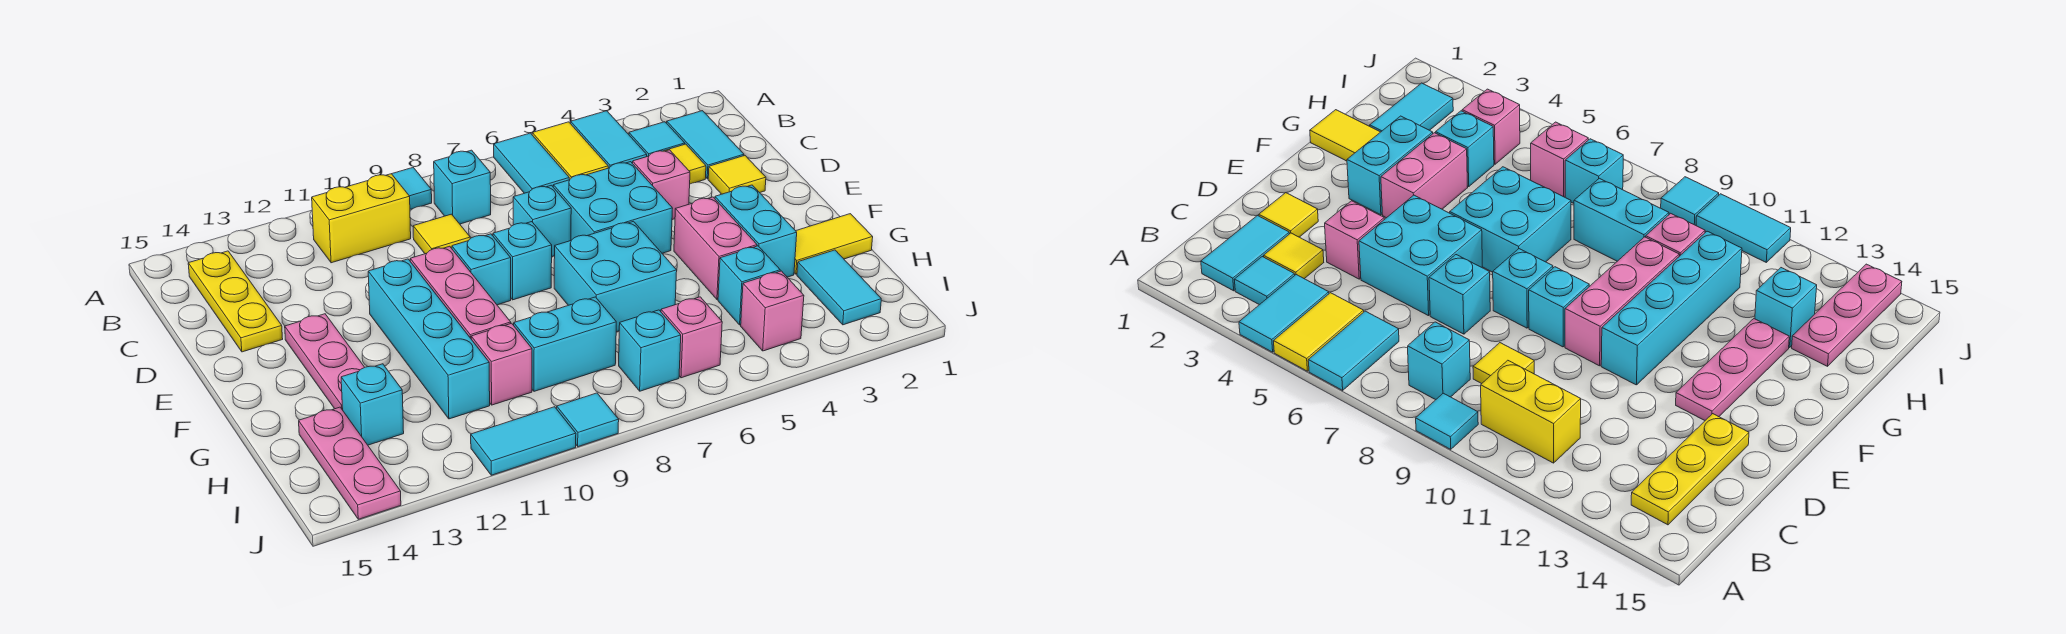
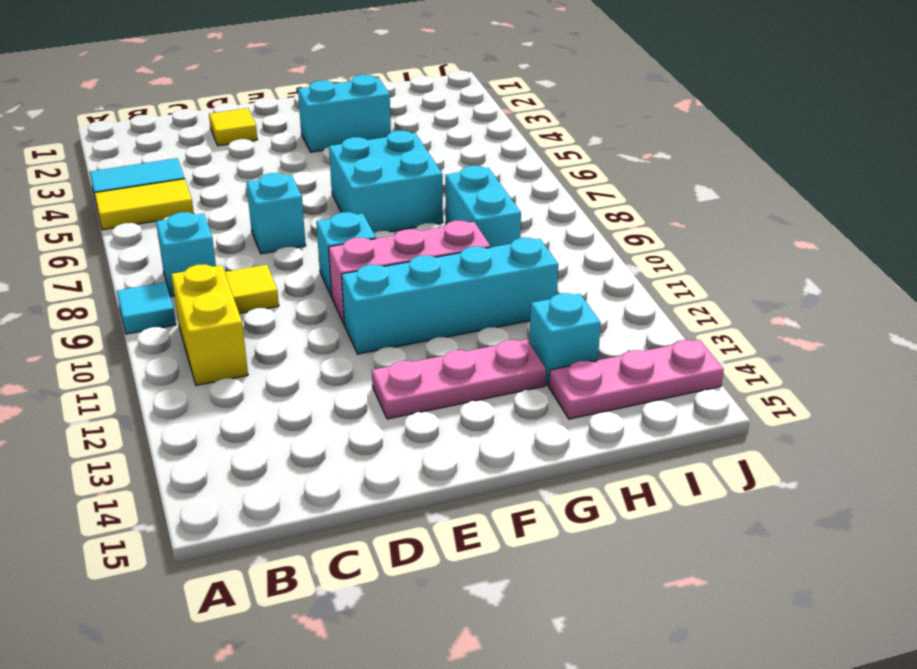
none -> cyan tile A6:B6 level 1
none -> cyan tile B2:C2 level 1
none -> cyan tile B3 level 1
none -> yellow plate B14:D14 level 1

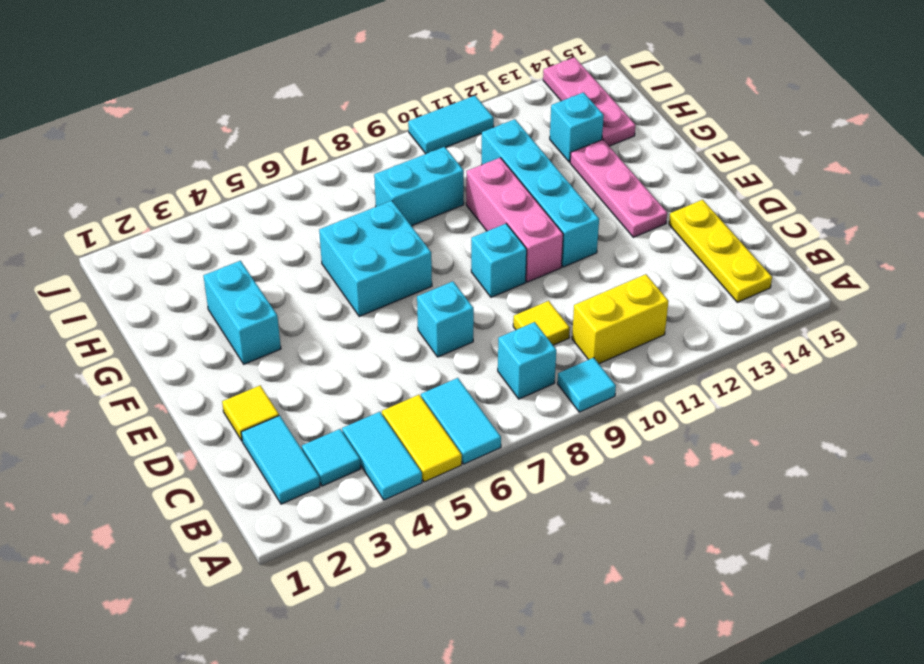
none -> yellow tile C3 level 1
none -> pink brick D4 level 1
none -> cyan brick D5:E6 level 1
none -> cyan brick E8 level 1

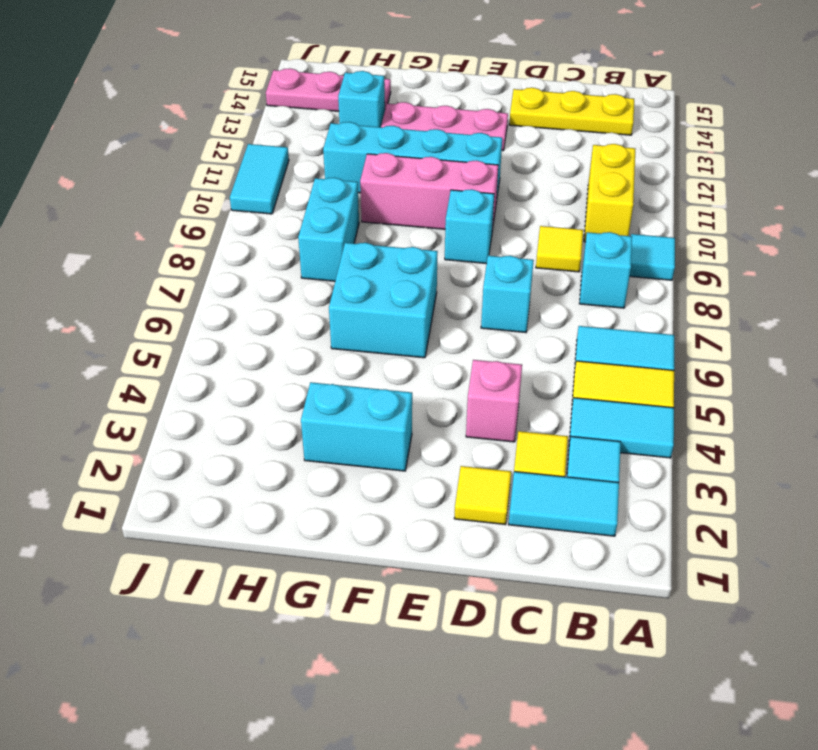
none -> cyan brick D5:E6 level 1
none -> cyan brick E8 level 1
none -> pink brick F4:G4 level 1
none -> yellow tile G1:G2 level 1

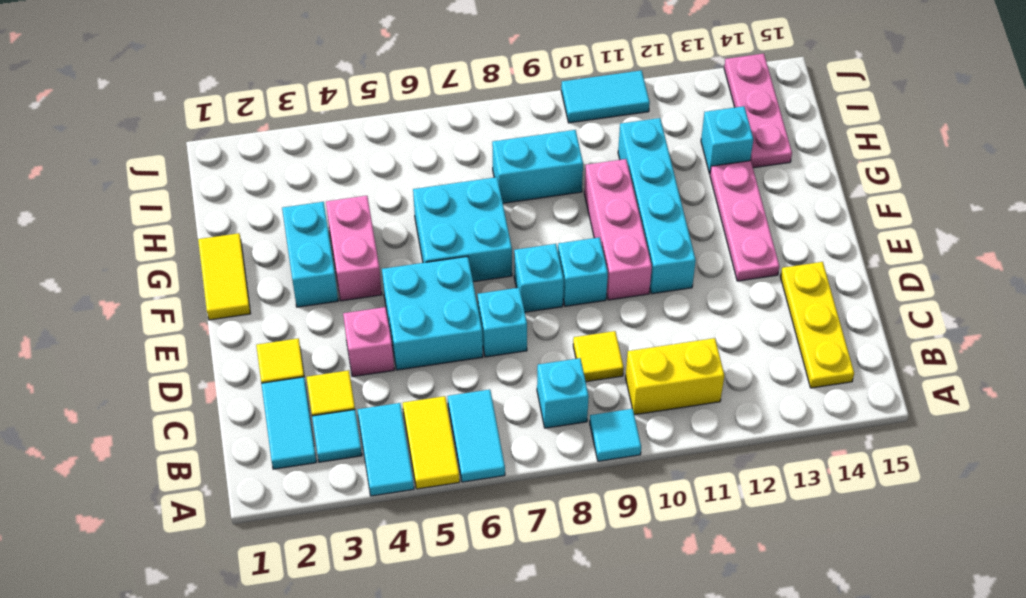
yellow tile F1:G1 level 1 -> yellow tile G1:G2 level 1
none -> cyan tile H2:I2 level 1
none -> cyan brick H4 level 1
none -> pink brick H10 level 1
none -> pink brick I4 level 1

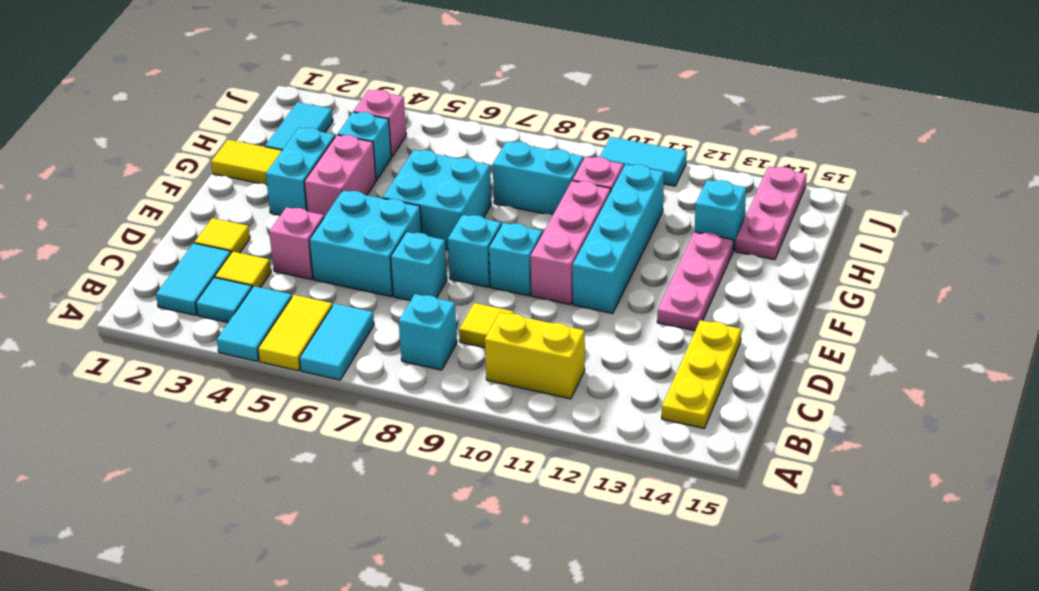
none -> cyan tile A9 level 1
none -> pink brick I6 level 1
none -> cyan brick I7 level 1
none -> cyan tile J9 level 1

